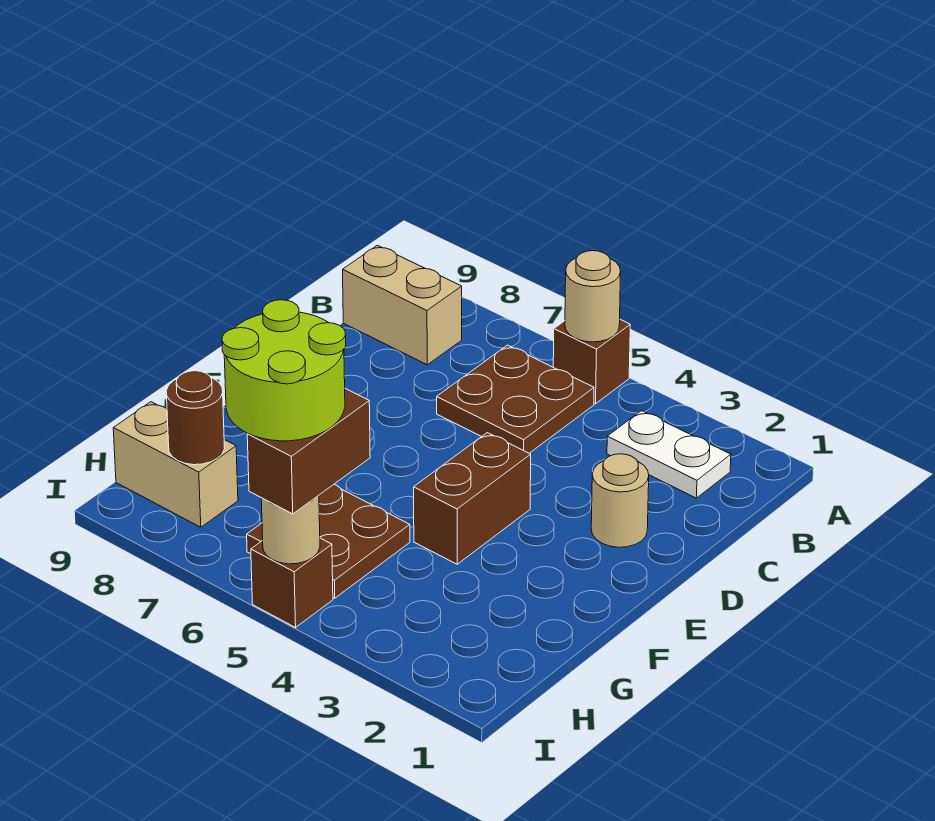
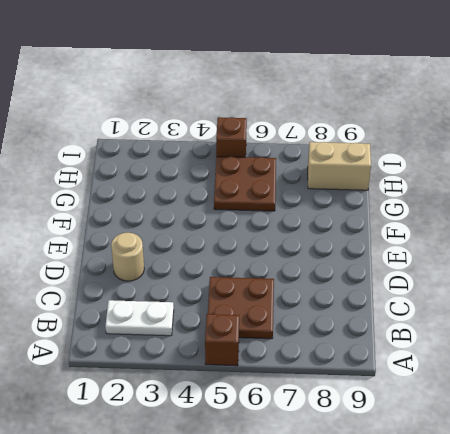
none -> tan brick B8:B9 level 1
none -> brown brick E4:F4 level 1
none -> tan round brick A5 level 2

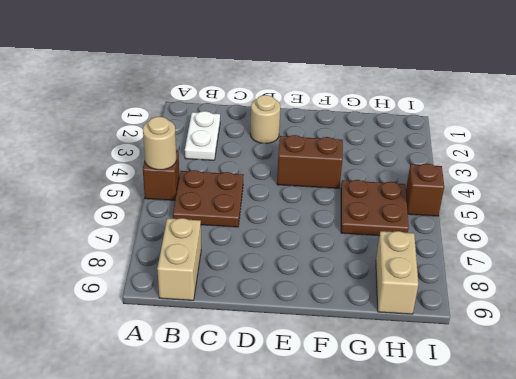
none -> brown round brick H8 level 2
none -> tan round brick I5 level 2
none -> brown brick H5:I5 level 3

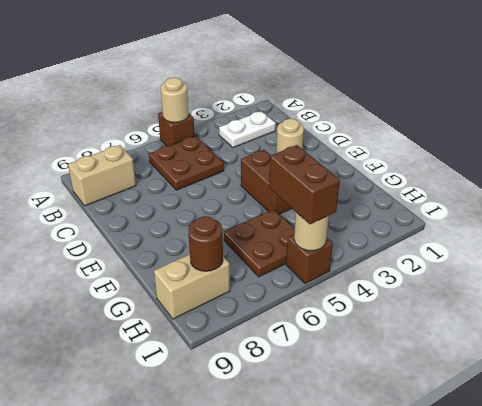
none -> lime round brick H5:I6 level 4

